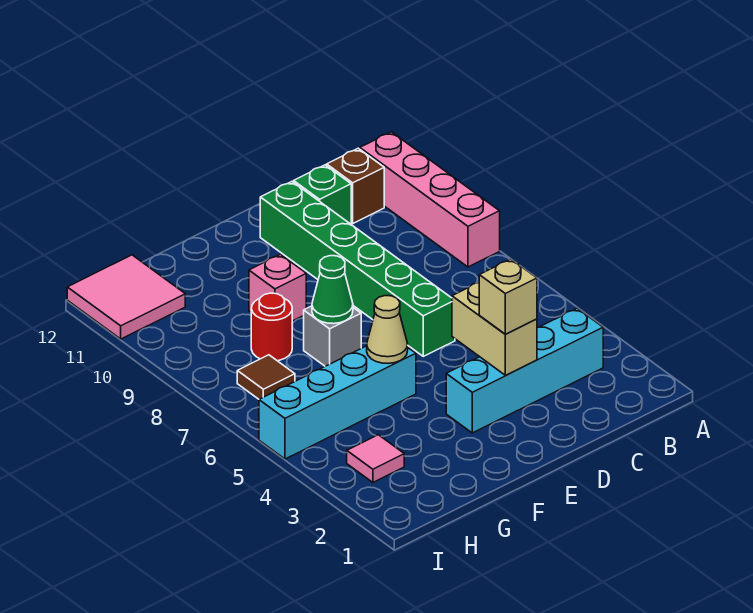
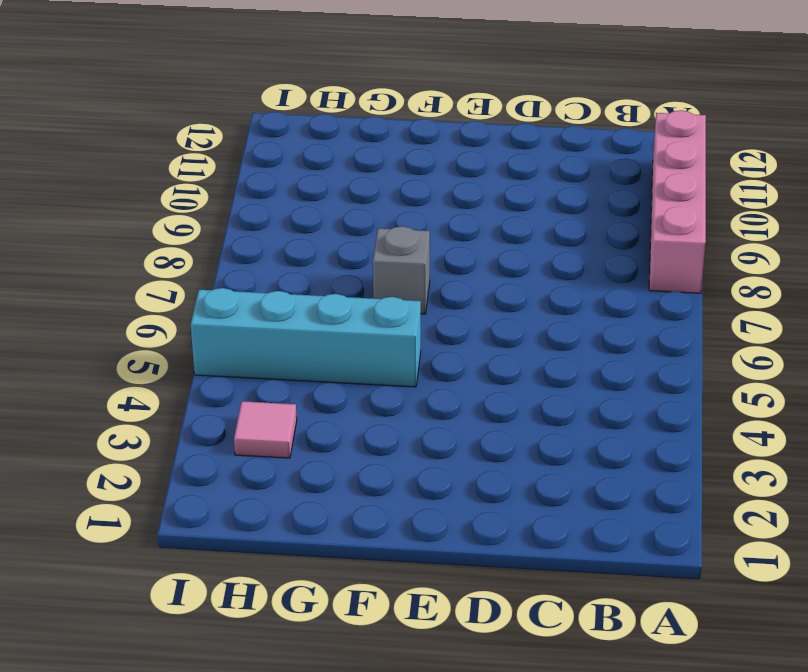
none -> cyan brick B3:E3 level 1
none -> brown brick B11 level 1
none -> green brick C11 level 1

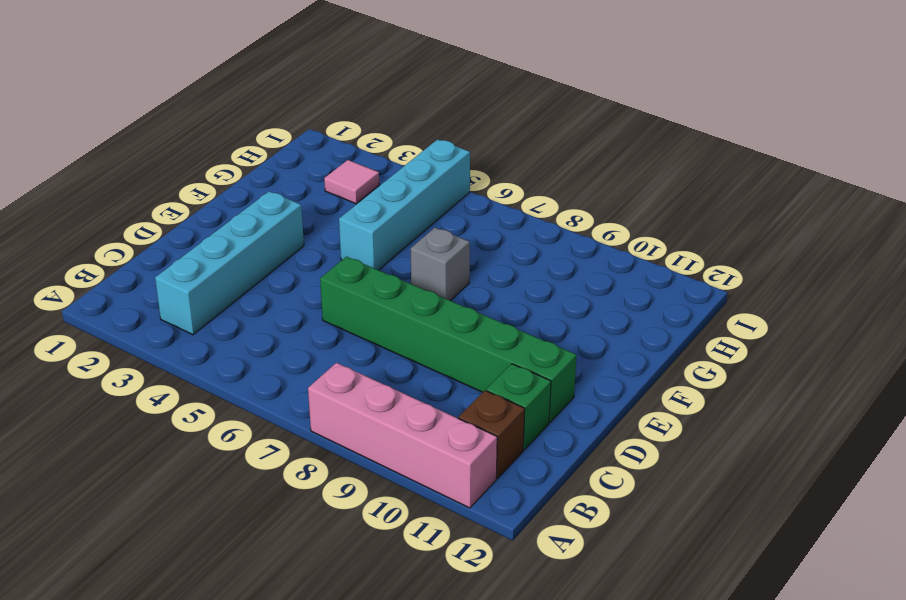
none -> pink brick F9 level 1
none -> red round brick G8 level 1
none -> brown tile H7 level 1

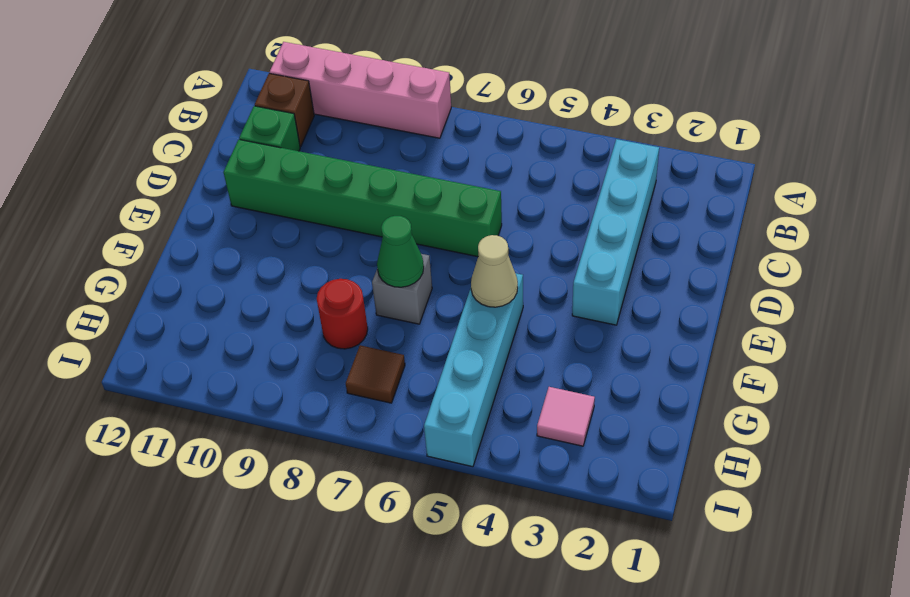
none -> pink brick F9 level 1
none -> pink tile H11:I12 level 1
none -> tan brick D3:D4 level 2

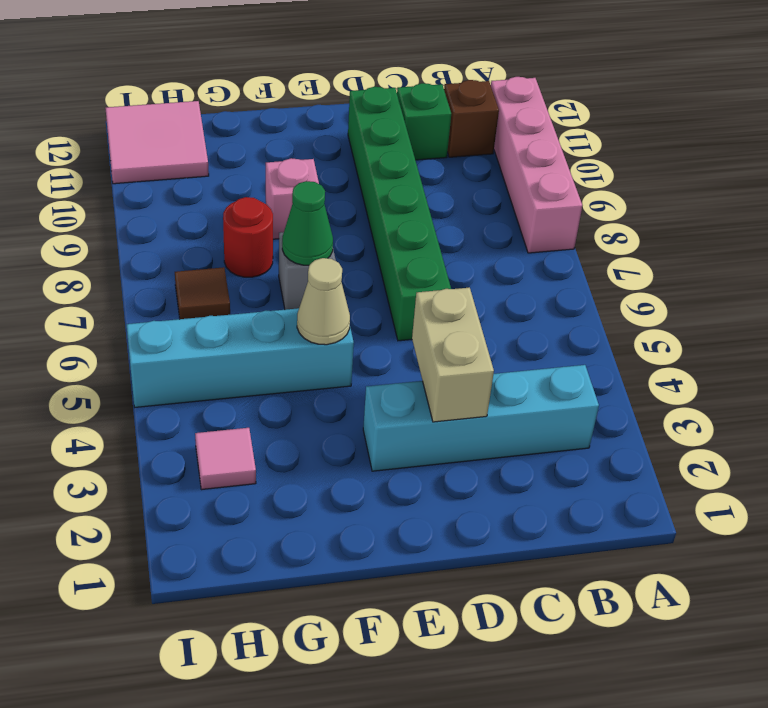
none -> tan brick D3 level 3

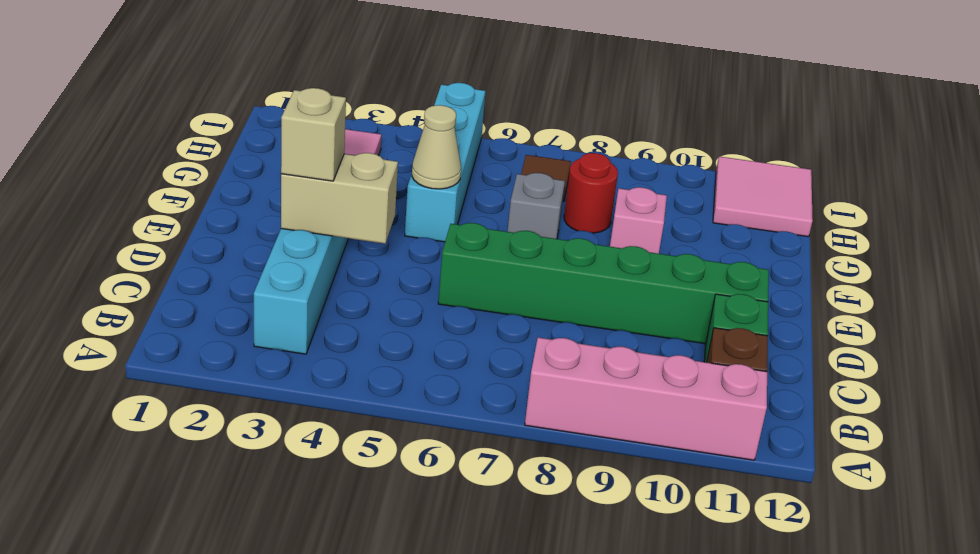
none -> green cone F7 level 2

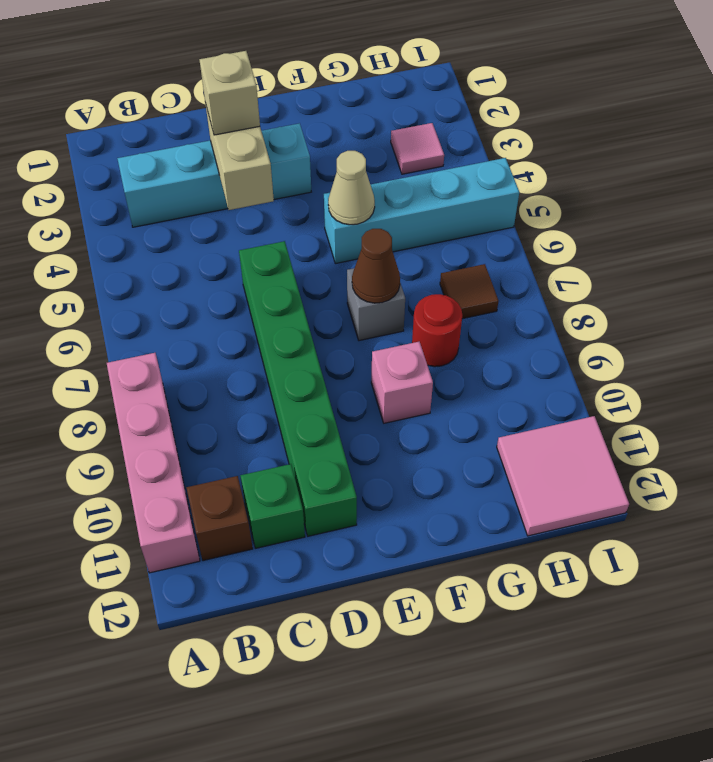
brown cone F7 level 2 -> green cone F7 level 2

